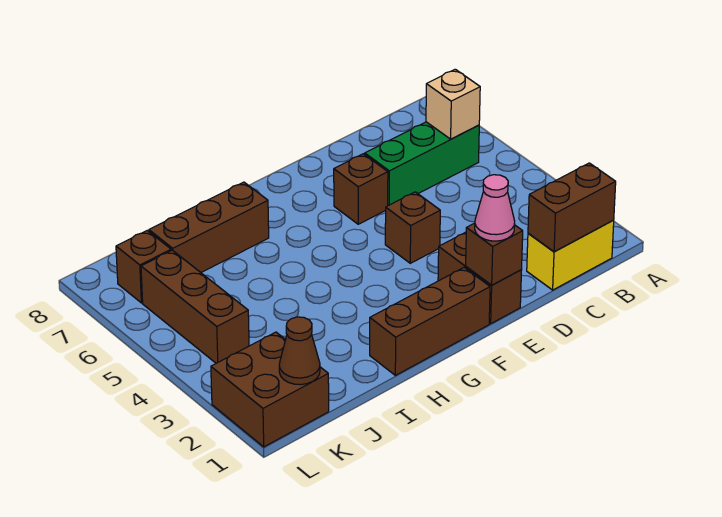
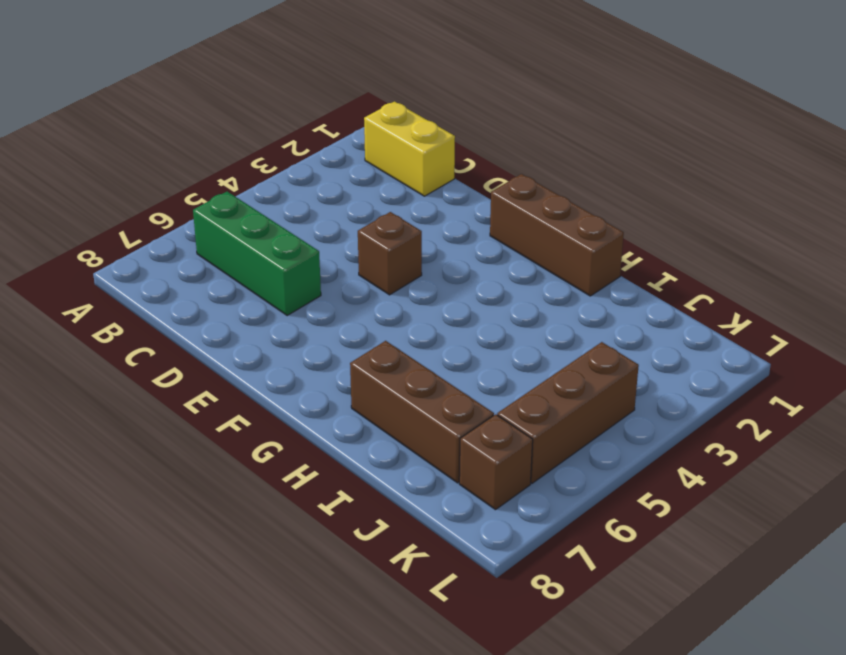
none -> brown brick E1:E2 level 1
none -> brown brick E6 level 1
none -> brown brick K1:L2 level 1

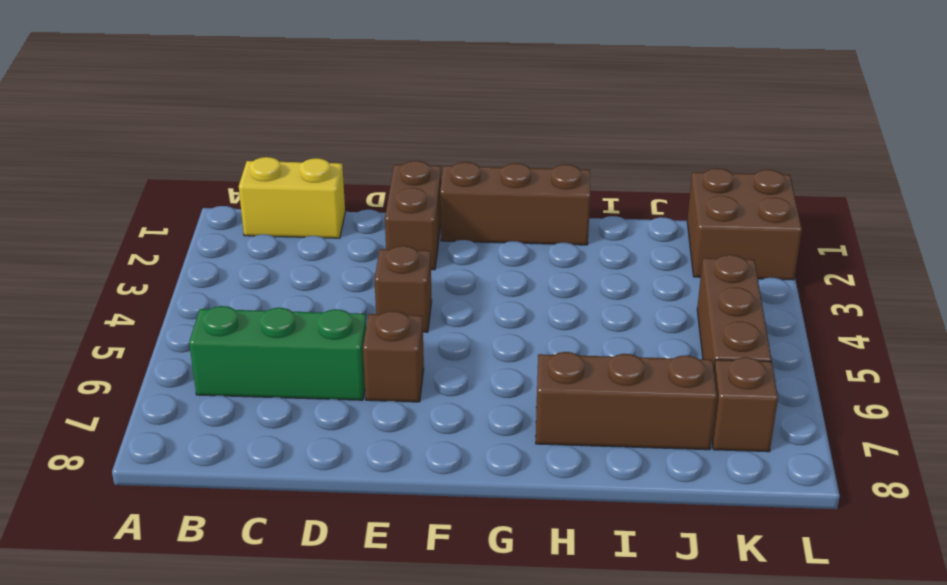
none -> brown brick B1:C1 level 2
none -> tan brick B6 level 2
none -> brown brick E1 level 2

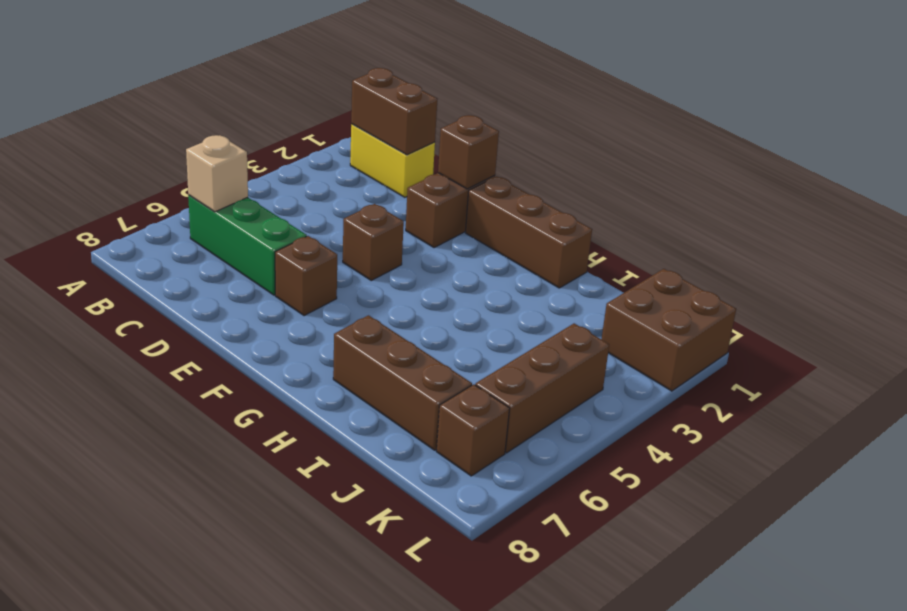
none -> brown cone K1 level 2
none -> pink cone E1 level 3

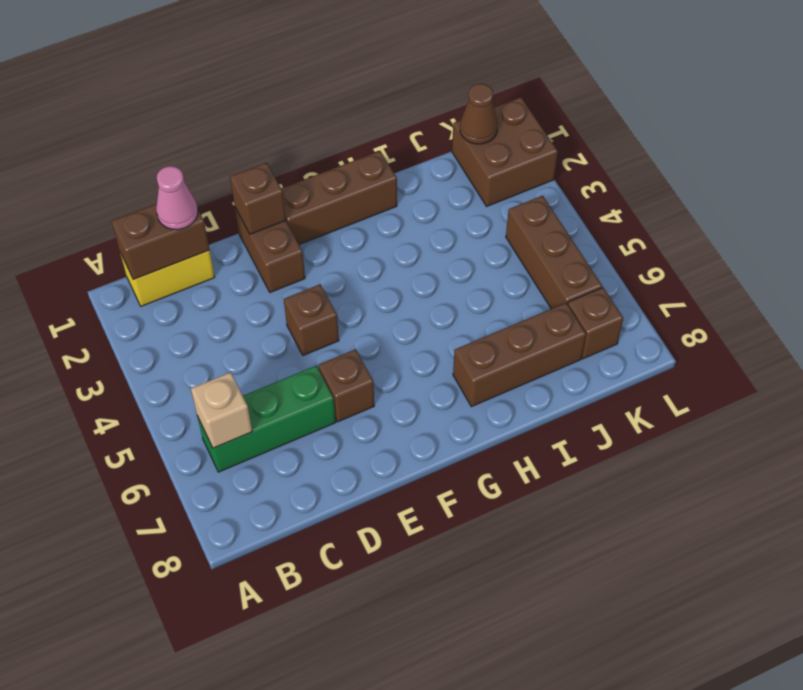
pink cone C1 level 3 -> pink cone E1 level 3

